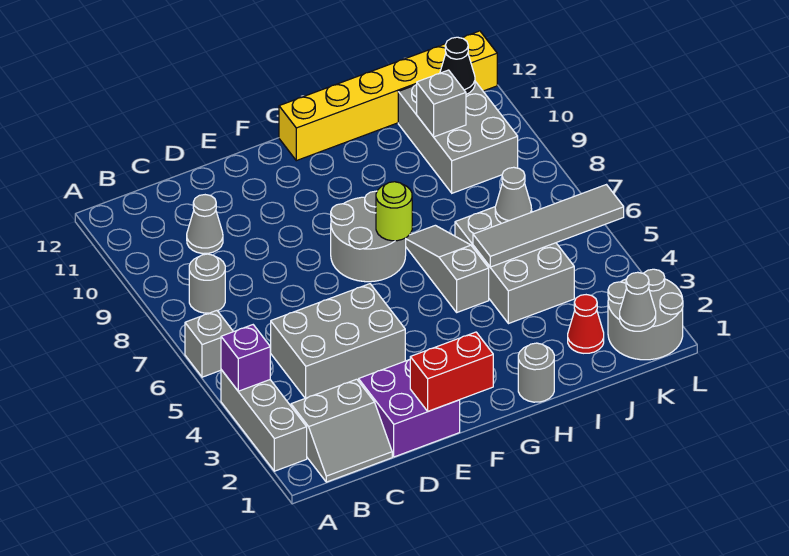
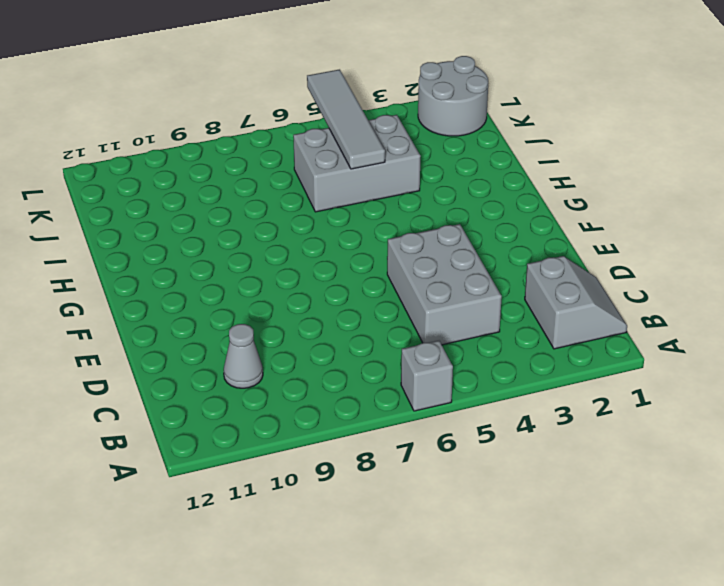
none -> grey brick A2:A4 level 1
none -> grey round brick B8 level 1
none -> purple brick D1:E2 level 1

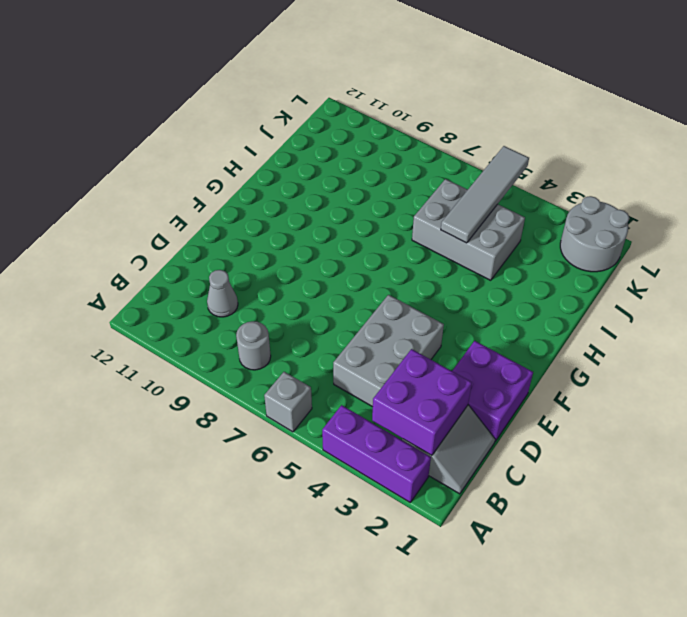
purple brick A2:A4 level 1 -> grey brick A2:A4 level 1
purple brick B2:C3 level 2 -> none
none -> grey round brick F7:G8 level 1
none -> yellow brick G12:L12 level 1
none -> grey round brick H1 level 1

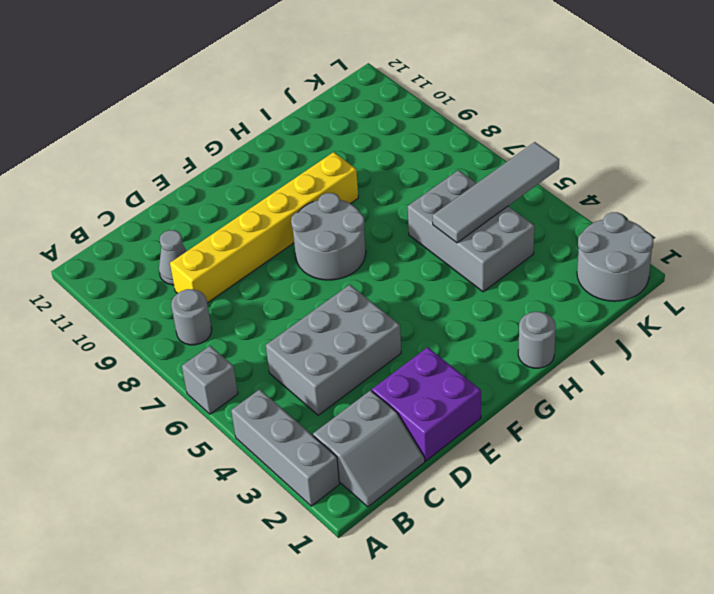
yellow brick C9:H9 level 1 -> yellow brick G12:L12 level 1
none -> grey slope H5:H7 level 1 top 5
none -> red cone J2 level 1
none -> grey brick J9:K11 level 1

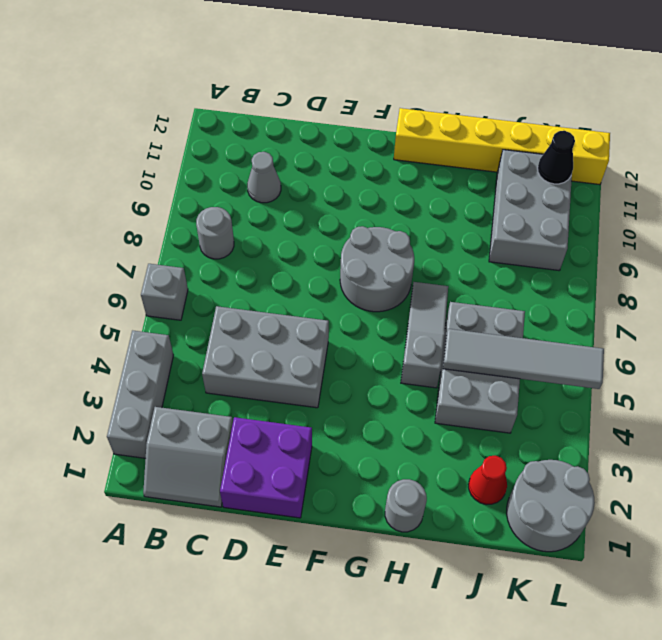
none -> purple brick A4 level 2
none -> red brick E1:F1 level 2
none -> lime round brick G7 level 2

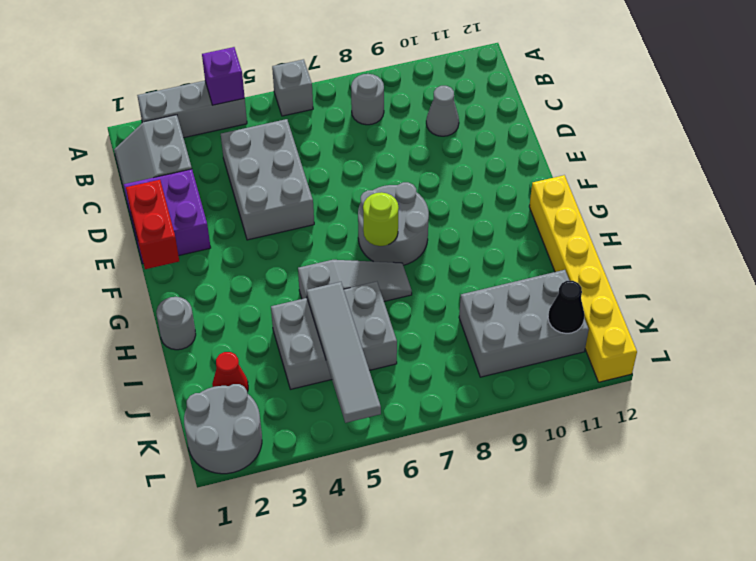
none -> grey cone J6 level 2
none -> grey brick J10 level 2
none -> grey cone K1 level 2

